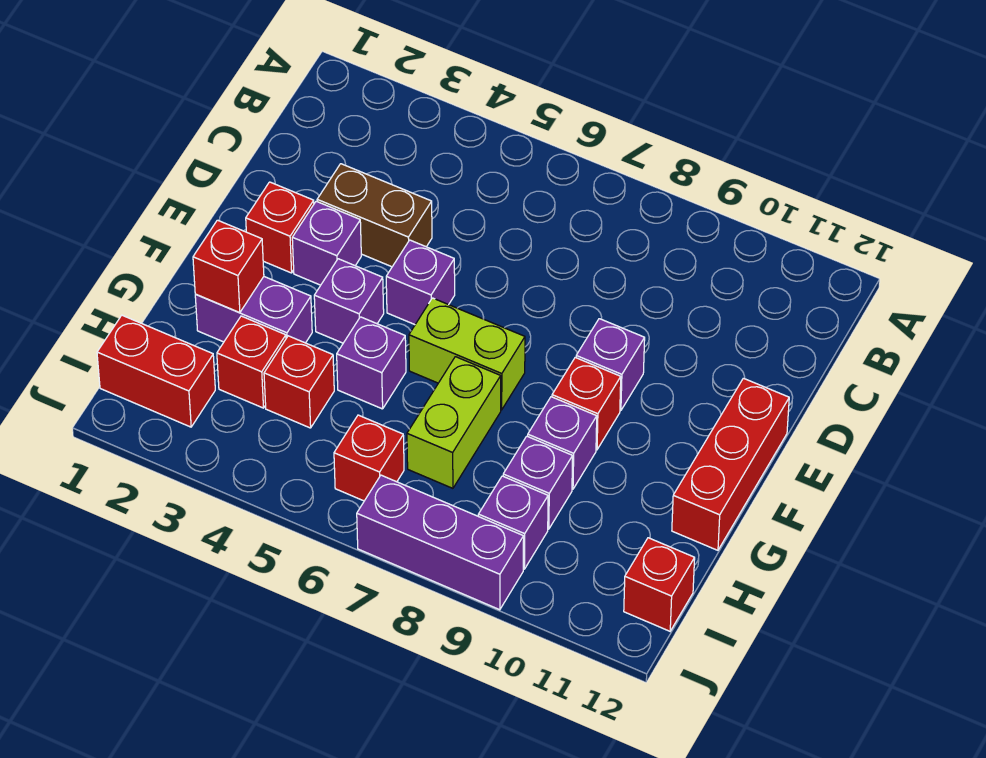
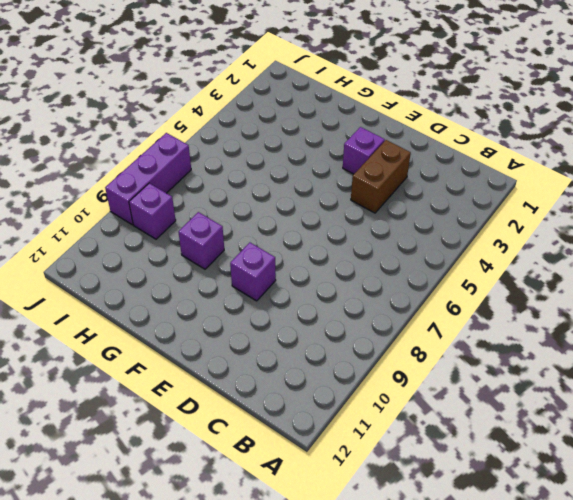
none -> red brick E2 level 1
none -> purple brick E5 level 1
none -> red brick E12:G12 level 1

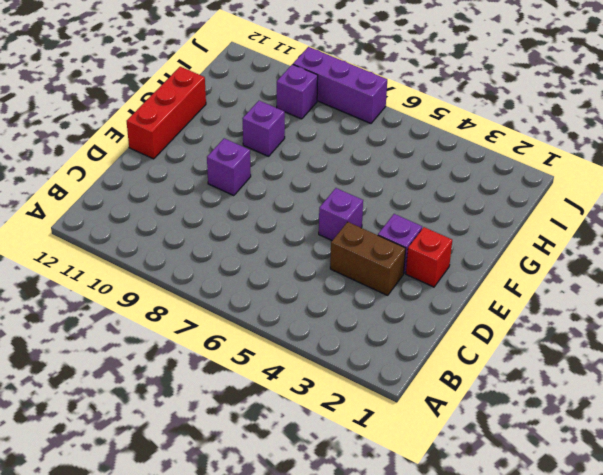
none -> purple brick F4 level 1
none -> lime brick F6:F7 level 1
none -> red brick F9 level 1

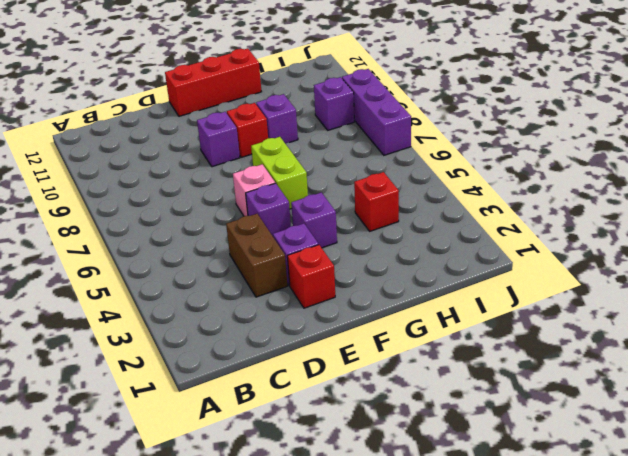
pink brick E6 level 1 -> none
none -> purple brick G2:G3 level 1
none -> purple brick G5 level 1
none -> lime brick G7:H7 level 1

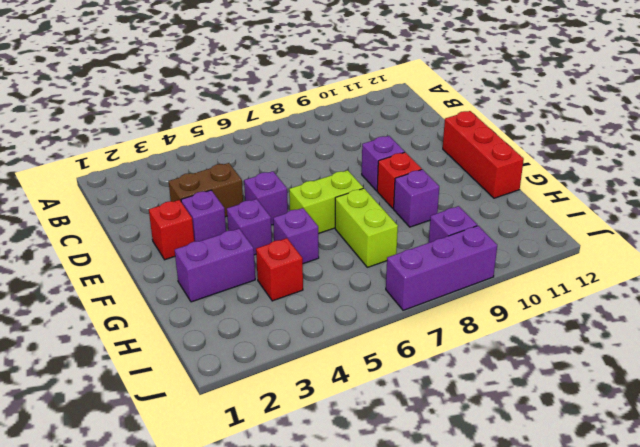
none -> red brick H3 level 1
none -> purple brick H9 level 1
none -> red brick I1:I2 level 1

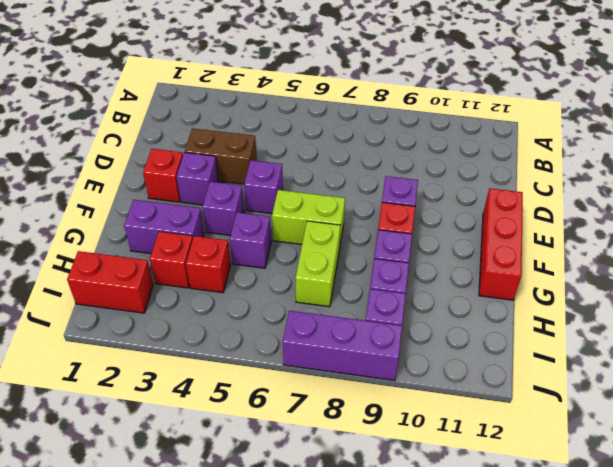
none -> red brick I6 level 1
none -> red brick I12 level 1
none -> red brick G2 level 2

